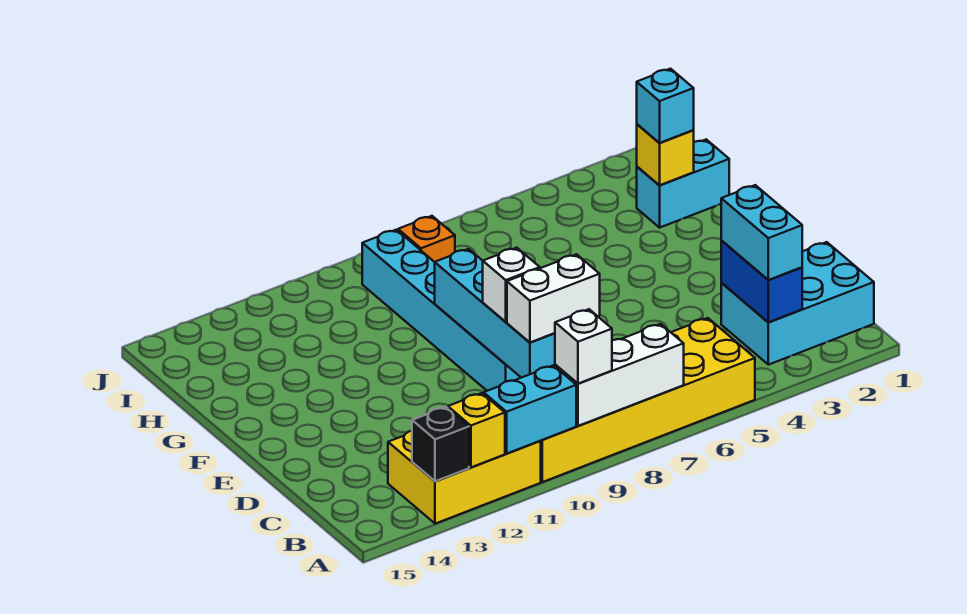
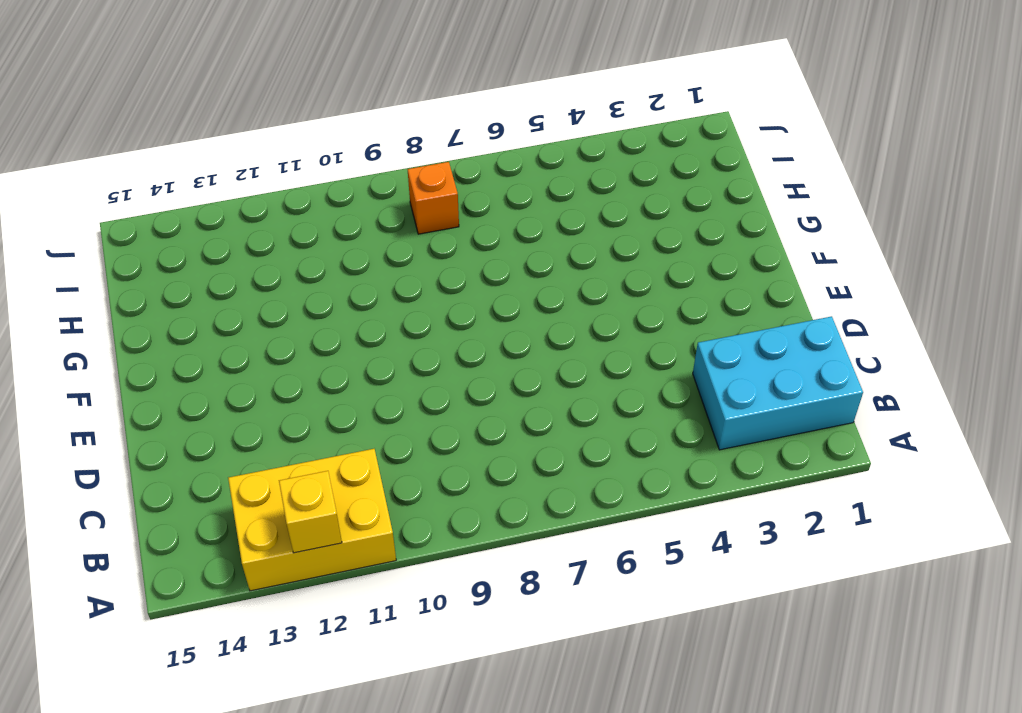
none -> yellow brick A5:B10 level 1
none -> cyan brick D9:I9 level 1
none -> cyan brick H1:H2 level 1

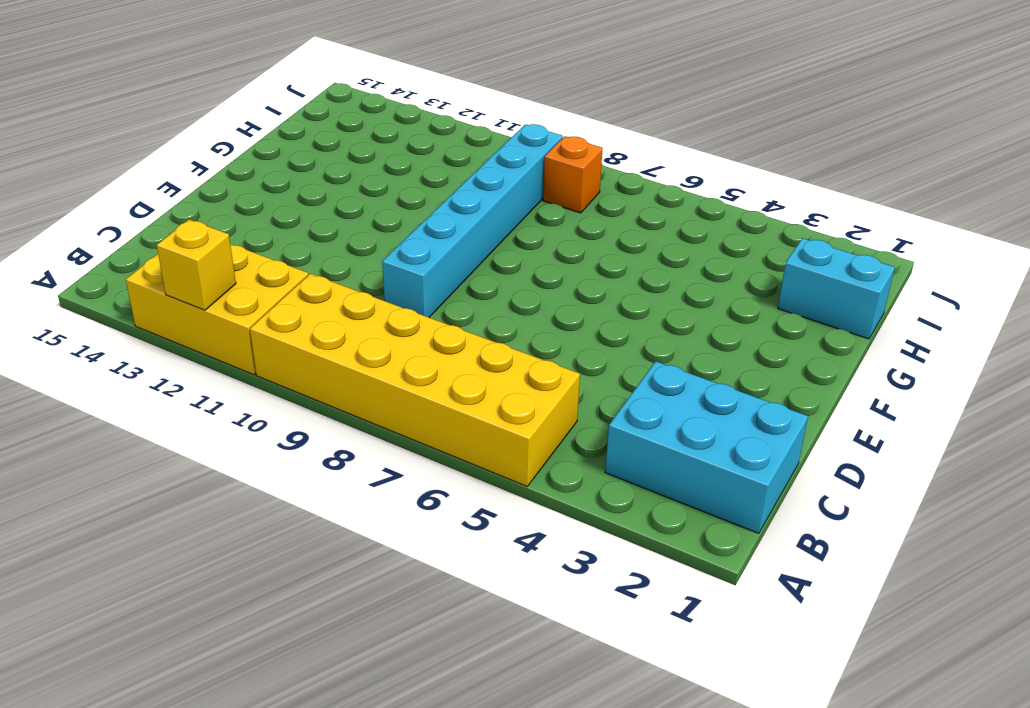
none -> white brick A7:A9 level 2
none -> cyan brick A10:A11 level 2
none -> black brick A13 level 2

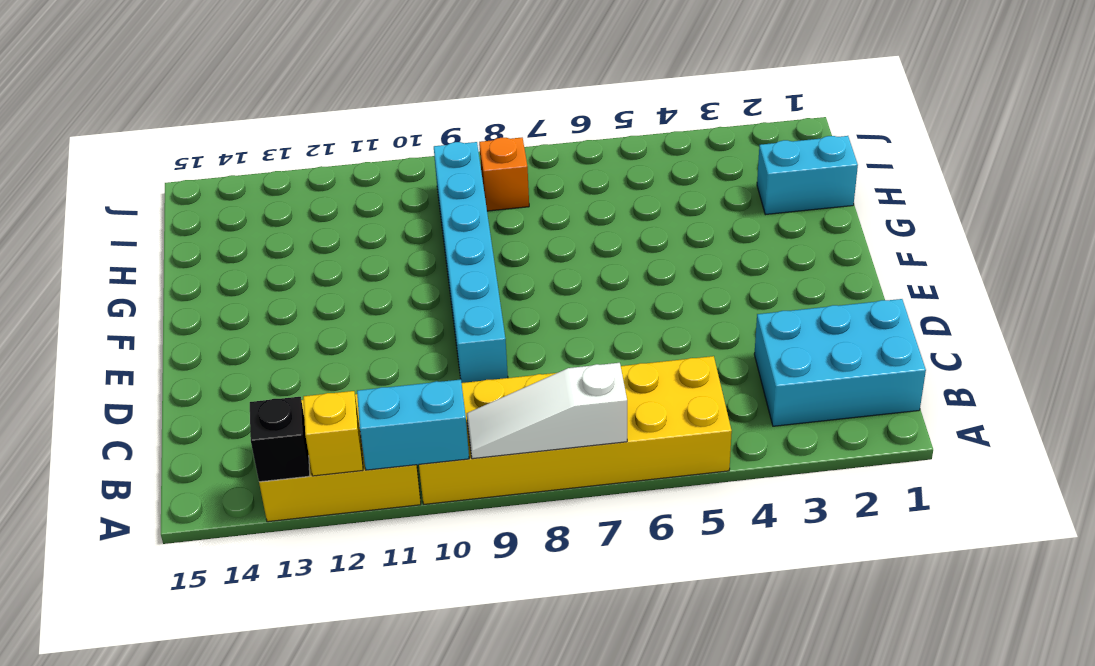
white slope A7:A9 level 2 top 7 -> white brick A7:A9 level 2
none -> blue brick B3:C3 level 2
none -> cyan brick C9:F9 level 2
none -> yellow brick H2 level 2

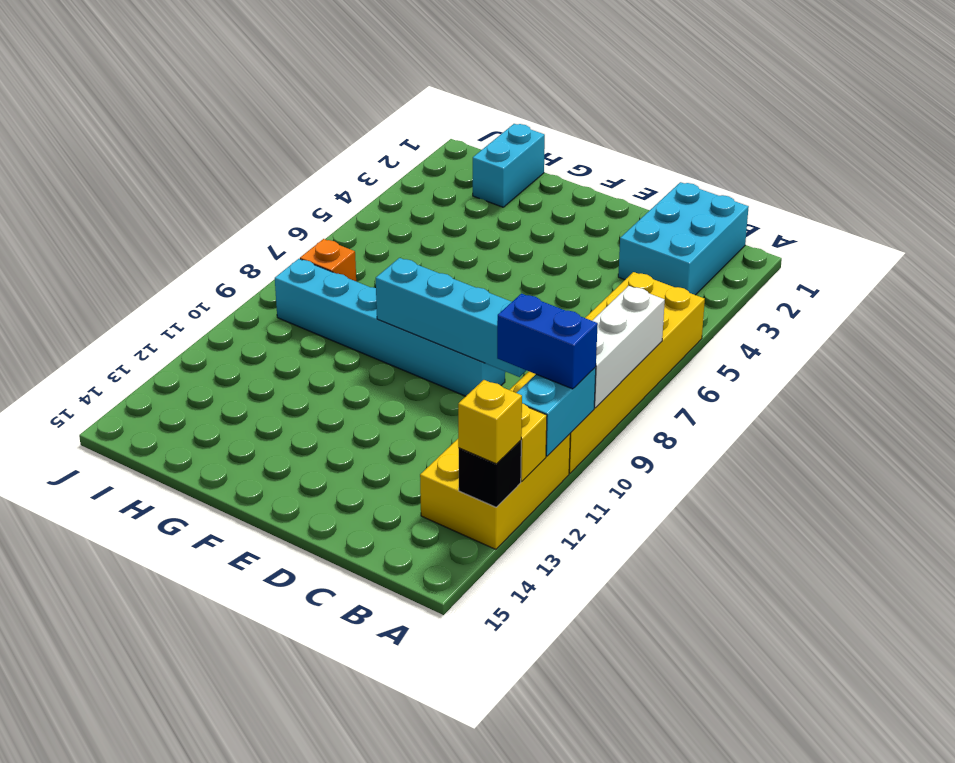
blue brick A10:B10 level 3 -> blue brick B3:C3 level 2
yellow brick A13 level 3 -> yellow brick H2 level 2
none -> white brick A9 level 3
none -> cyan brick B3:C3 level 3
none -> white brick C8:C9 level 3

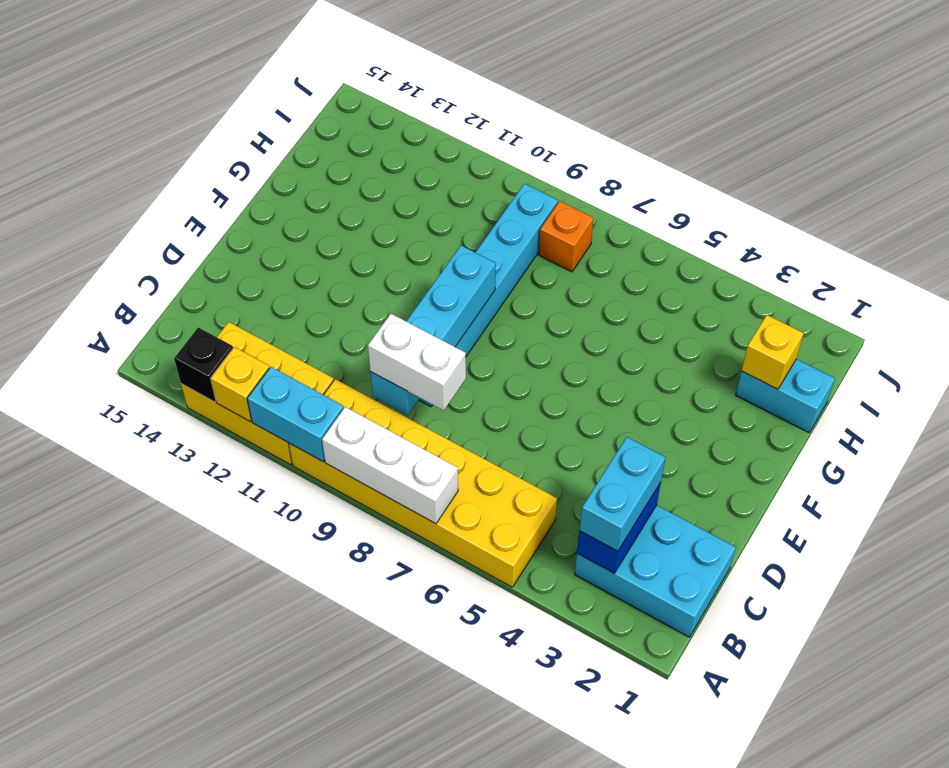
none -> white brick A9 level 3
none -> white brick D9 level 3
none -> cyan brick H2 level 3

